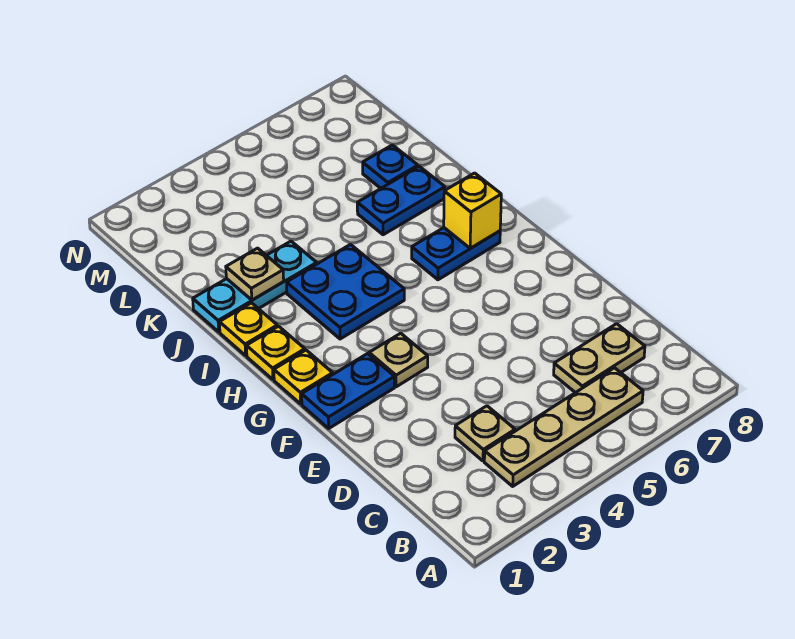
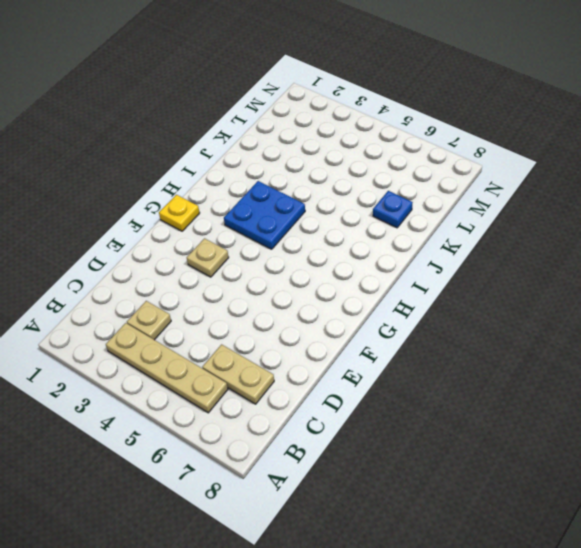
none -> blue plate F1:F2 level 1
none -> yellow plate H1 level 1
none -> blue plate H6:H7 level 1

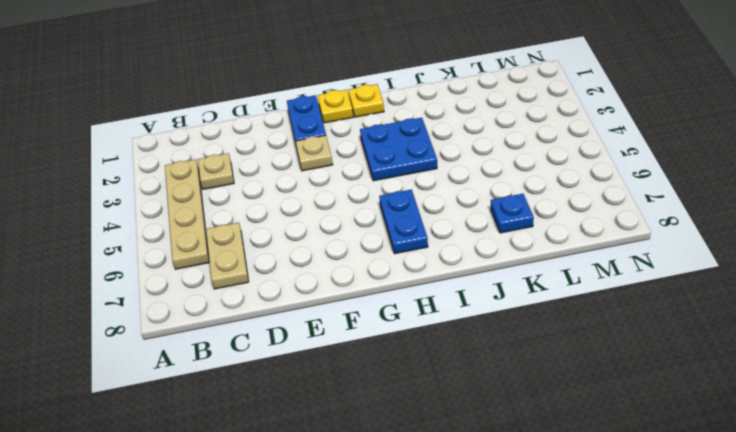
none -> yellow plate I1 level 1
none -> cyan plate J1:J3 level 1
none -> blue plate J6:J7 level 1

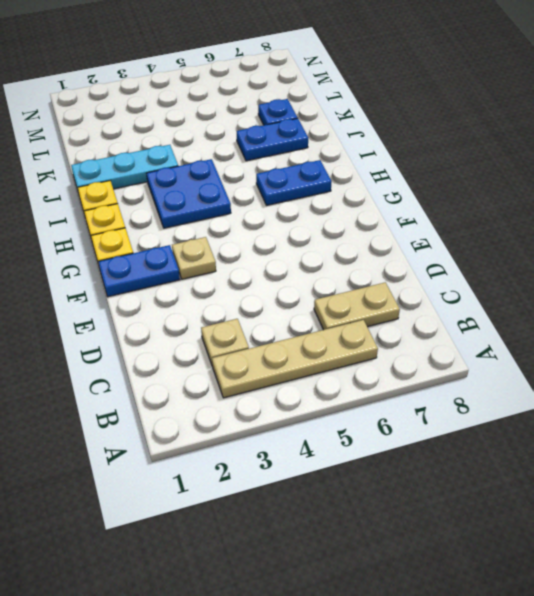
none -> yellow brick H7 level 2
none -> tan plate J2 level 2

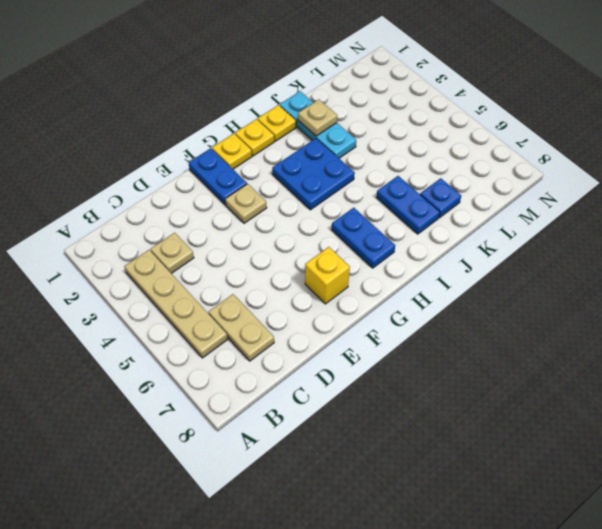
yellow brick F7 level 1 -> yellow brick H7 level 2

